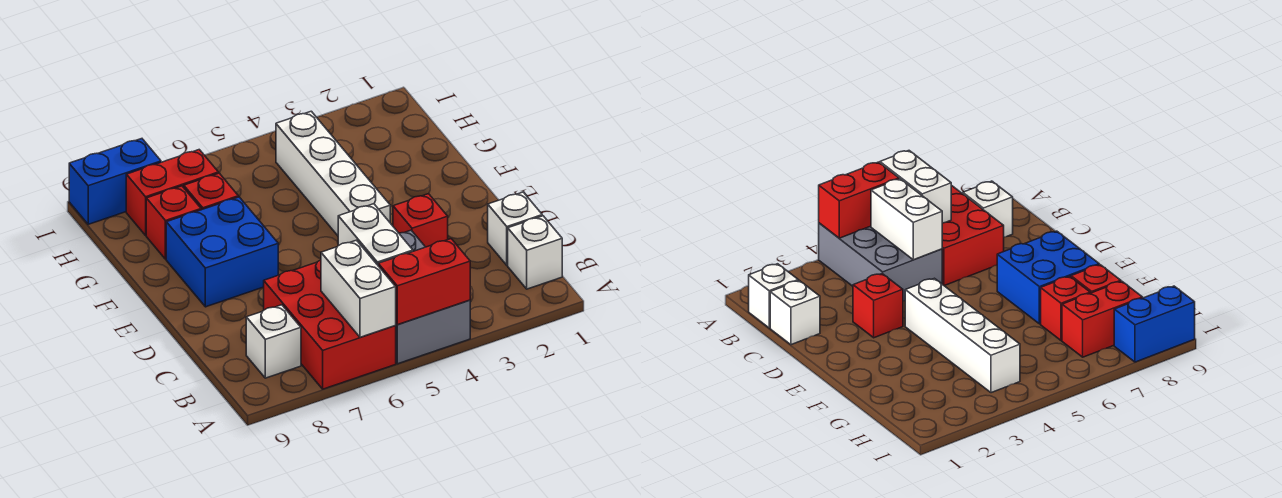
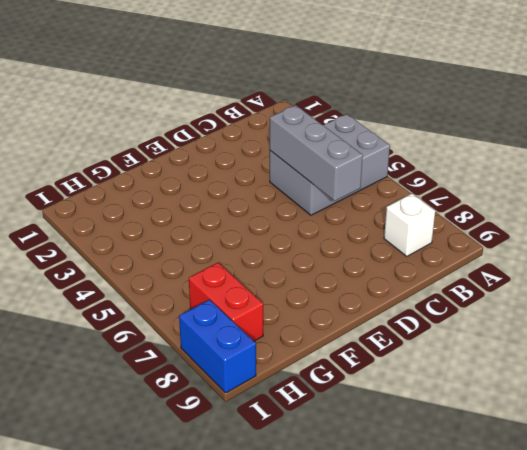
grey brick C4:C6 level 2 -> white brick B5:C5 level 2
none -> red brick A6:C7 level 1
none -> white brick B1 level 1
none -> white brick C1 level 1

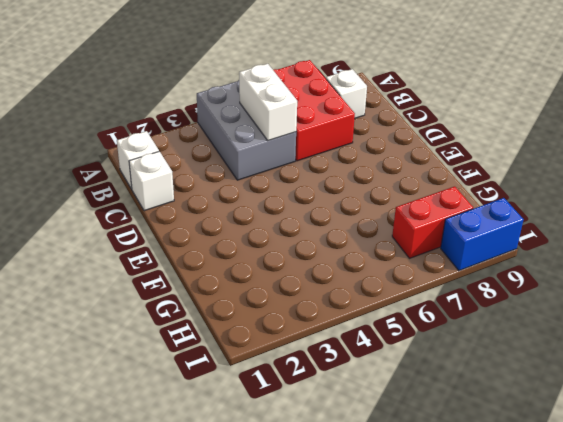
none -> red brick D3 level 1
none -> white brick E4:H4 level 1
none -> blue brick E7:F8 level 1

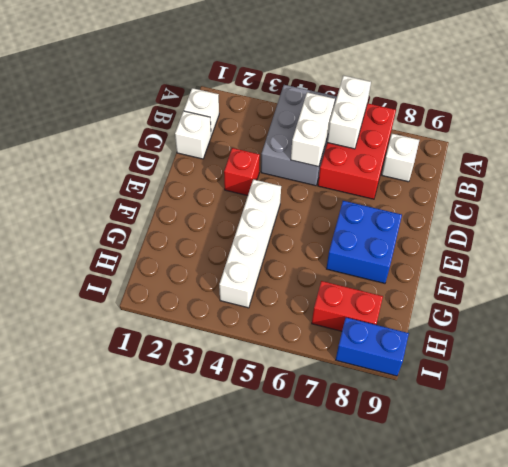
none -> red brick G7 level 1
none -> red brick G8 level 1
none -> red brick A4:A5 level 2

